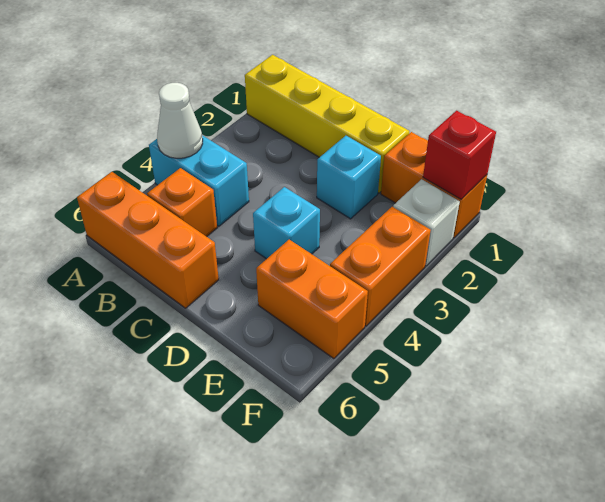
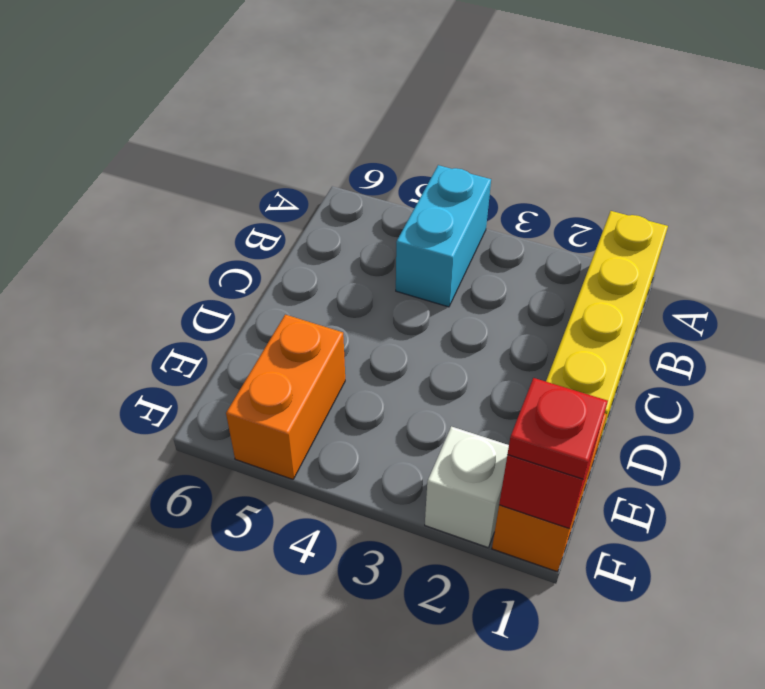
red plate F1 level 3 -> none
none -> orange brick A6:C6 level 1
none -> orange brick B5 level 1
none -> cyan brick D2 level 1

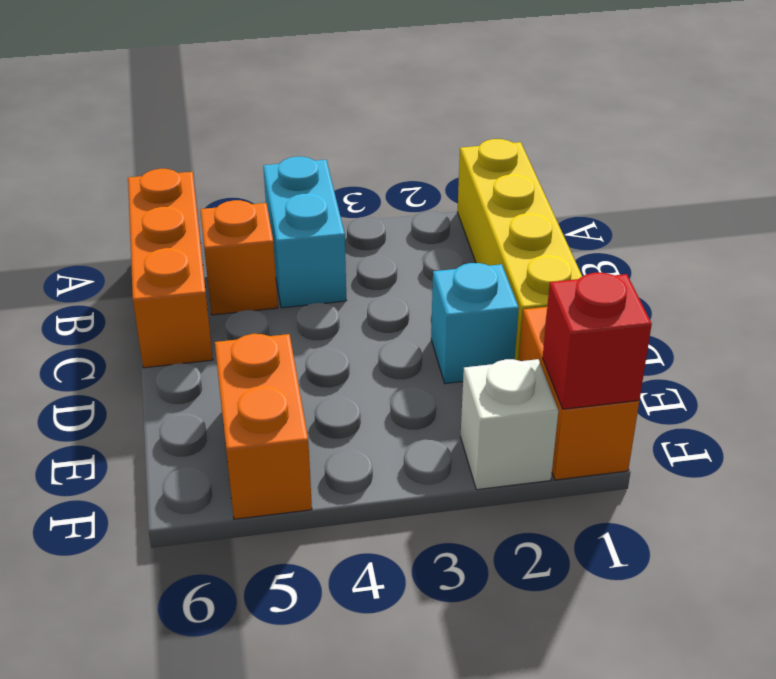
none -> cyan brick D4 level 1
none -> orange brick F3:F4 level 1
none -> white cone A4 level 2

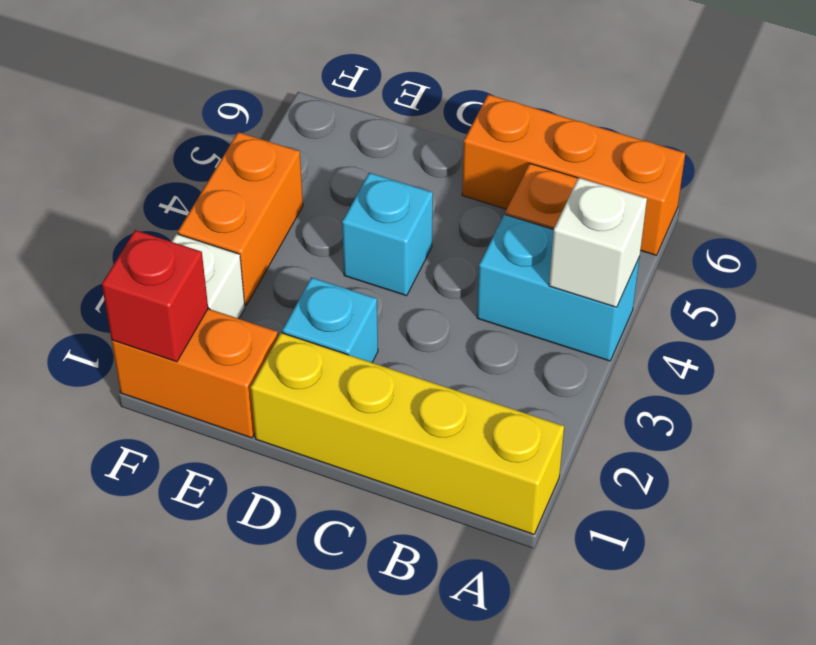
white brick A4 level 2 -> white cone A4 level 2
none -> orange brick E5:F5 level 1

